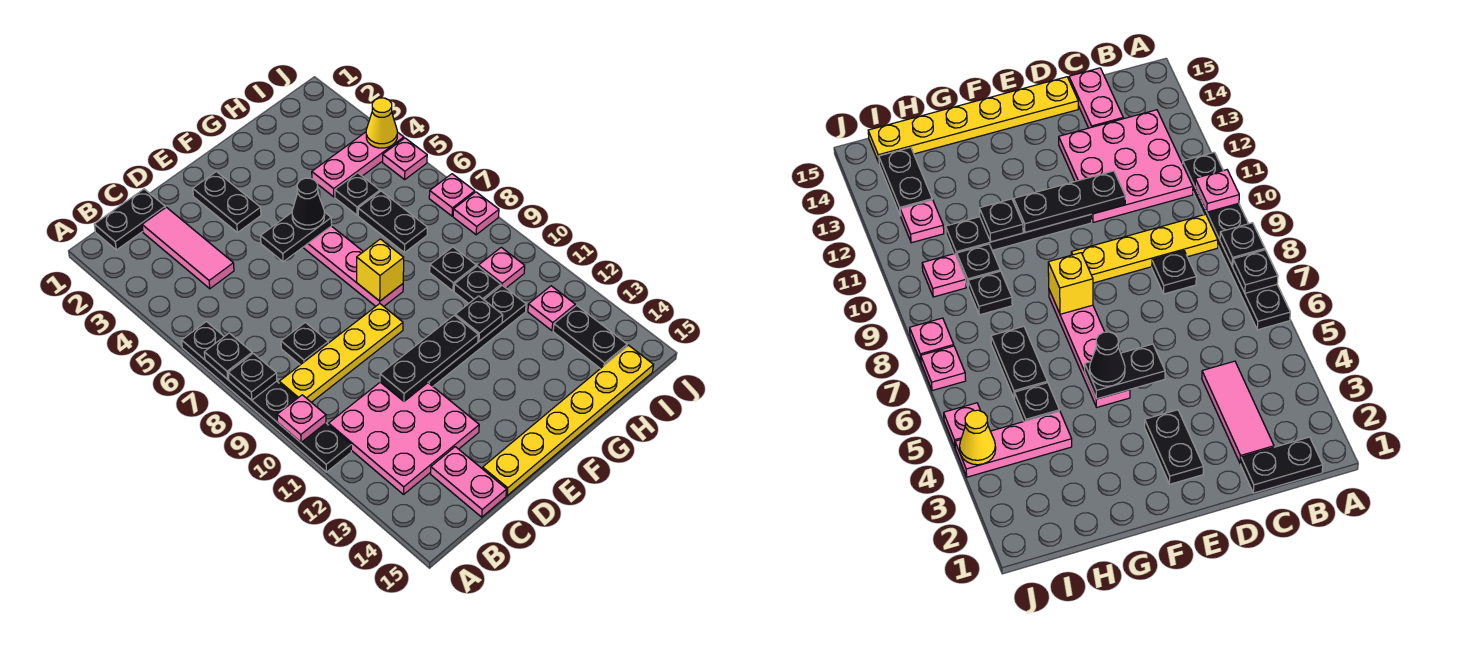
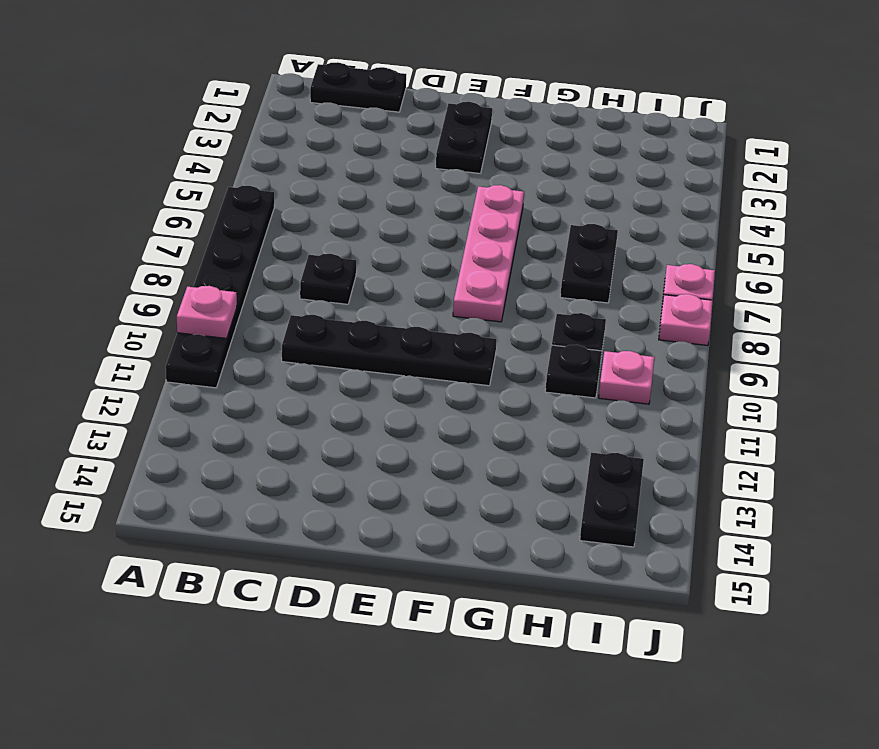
black plate C10:F10 level 1 -> black plate E11:H11 level 1
none -> yellow plate B9:E9 level 1
none -> pink plate B11:D13 level 1
none -> pink tile C2:C4 level 1
none -> pink plate C14:C15 level 1

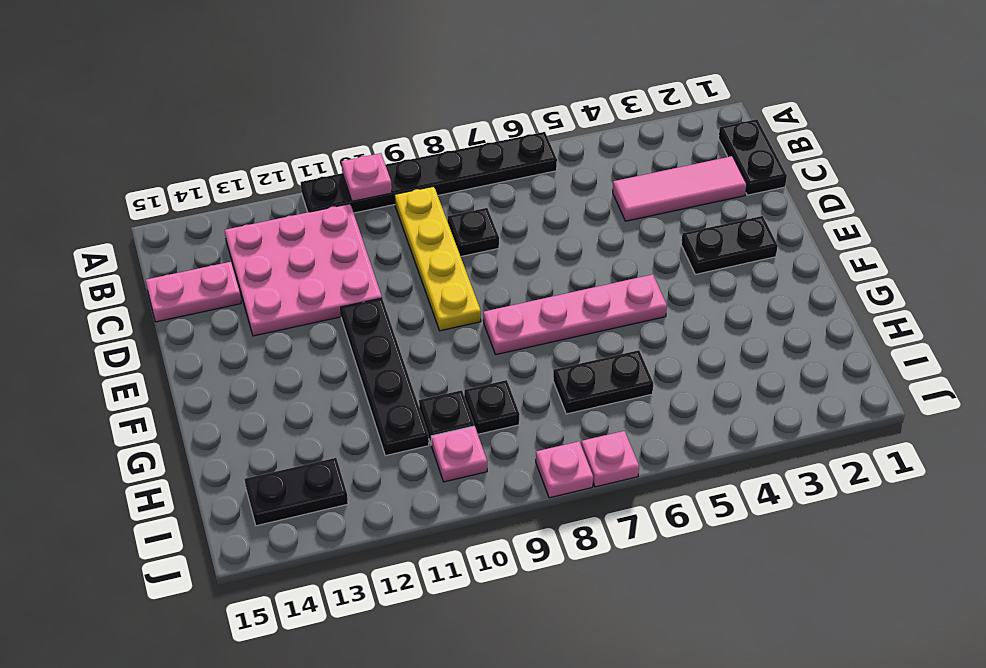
none -> yellow plate D15:I15 level 1
none -> pink plate H4:J4 level 1
none -> black plate H5 level 1
none -> pink plate I12 level 1

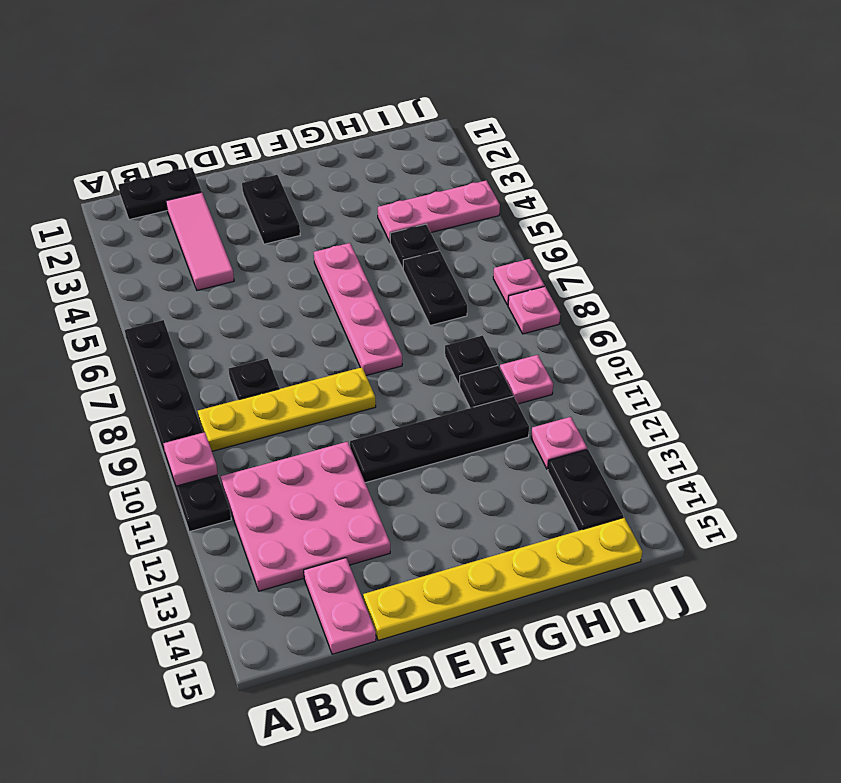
none -> pink plate J5 level 1
none -> black plate A7 level 2
none -> black plate A8 level 2
none -> black plate D11:F11 level 2

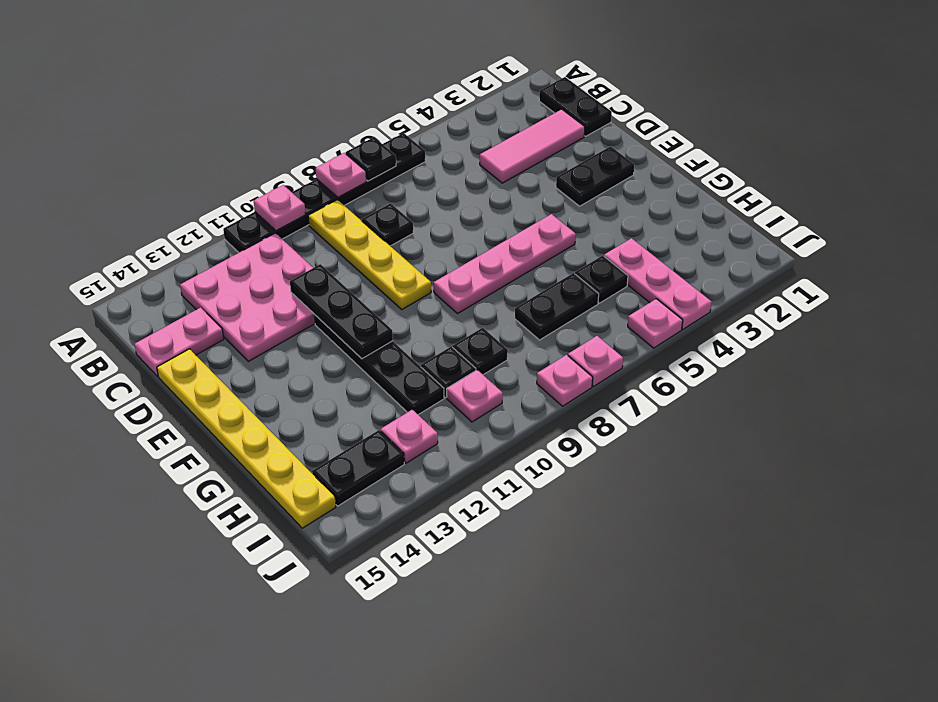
pink plate A8 level 2 -> black plate A8 level 2
none -> black plate E5:F5 level 2
none -> yellow brick F8 level 2
none -> black plate G11 level 2
none -> yellow cone J4 level 2

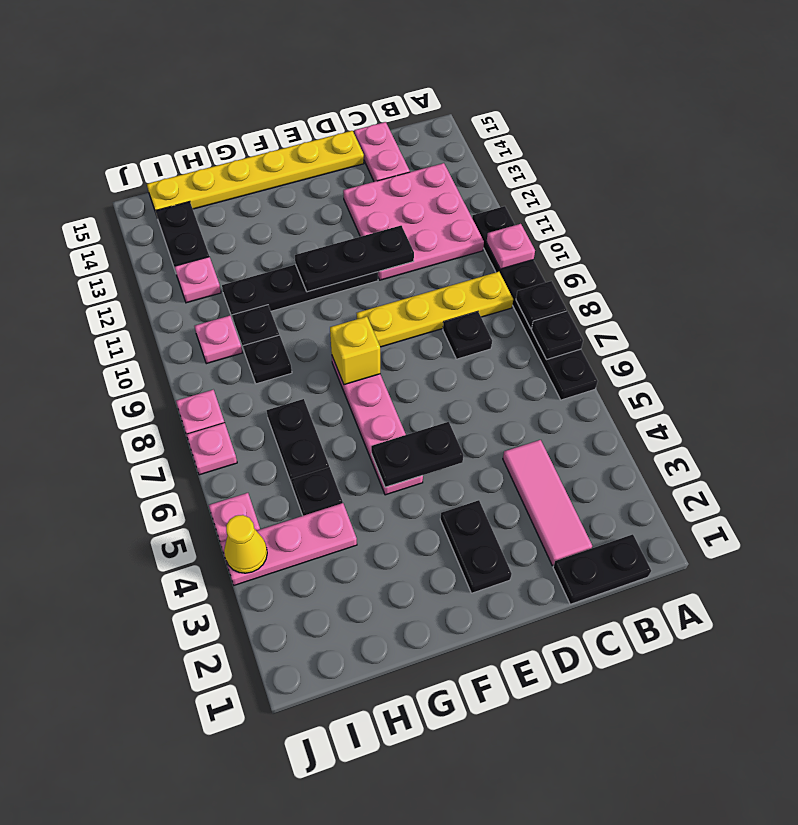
none -> black plate G11 level 2
none -> black cone F5 level 3

